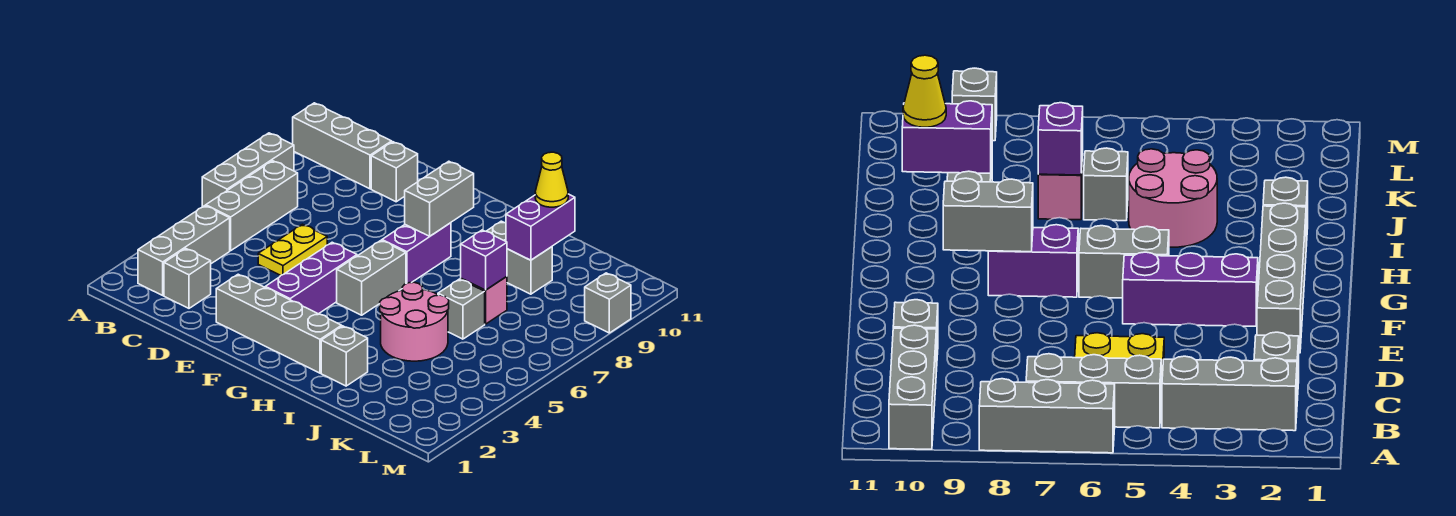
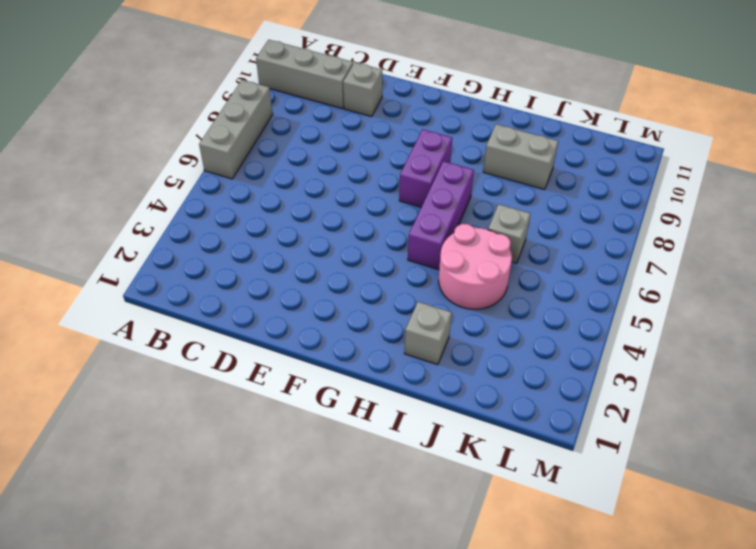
purple brick H5:H7 level 1 -> purple brick F3:F5 level 1
none -> grey brick B2:B4 level 1
none -> grey brick B5:B7 level 1
none -> grey brick C2 level 1

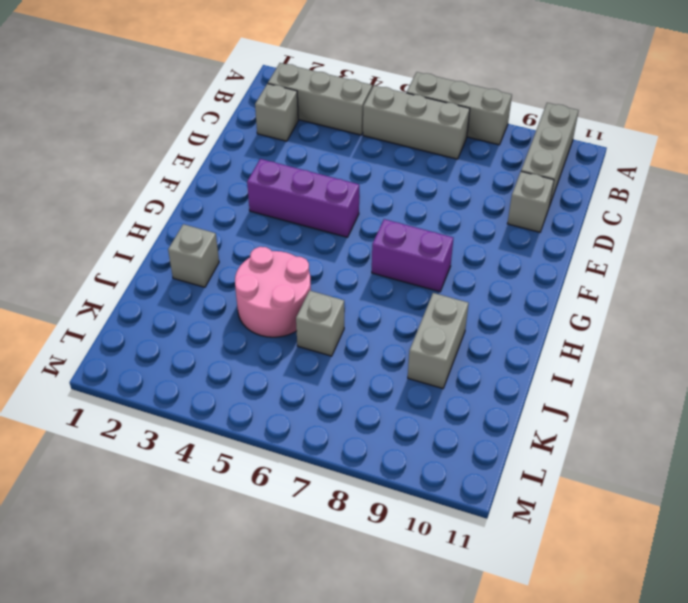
none -> yellow plate D5:D6 level 1
none -> grey brick E2:H2 level 1
none -> grey brick G5:G6 level 1

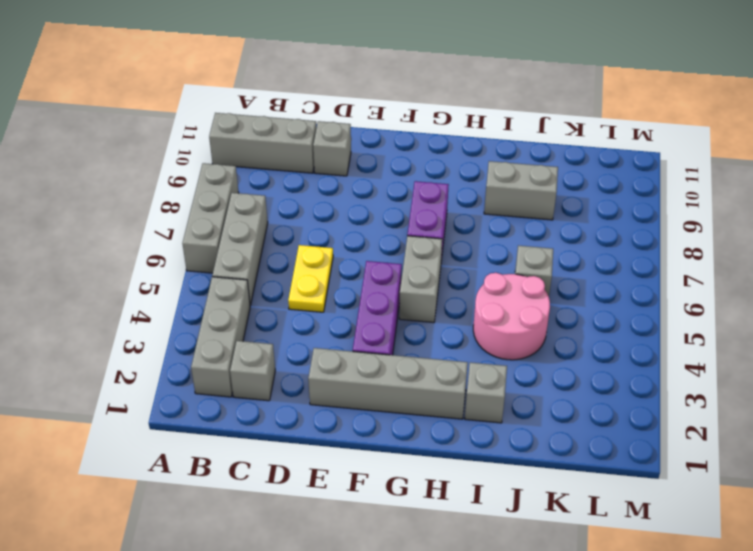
none -> pink brick J7 level 1
none -> grey brick M9 level 1
none -> grey brick G8:G9 level 2

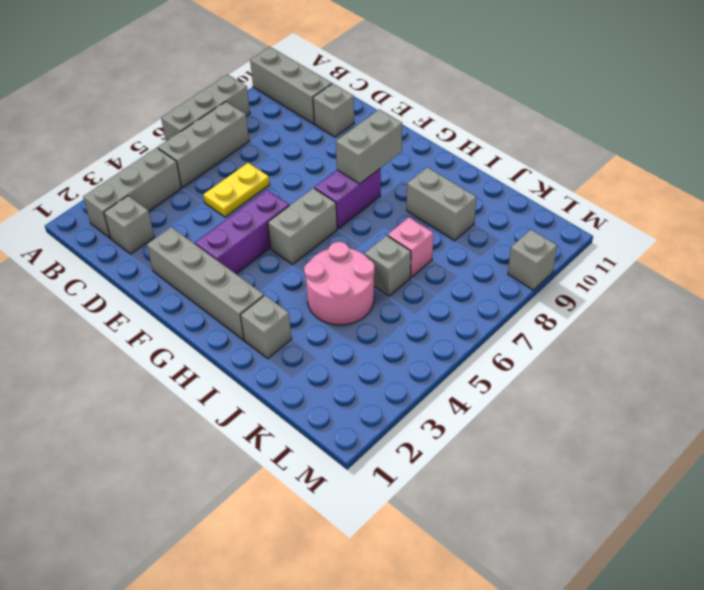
none -> purple brick J7 level 2
none -> purple brick J9:J10 level 2
none -> yellow cone J10 level 3

